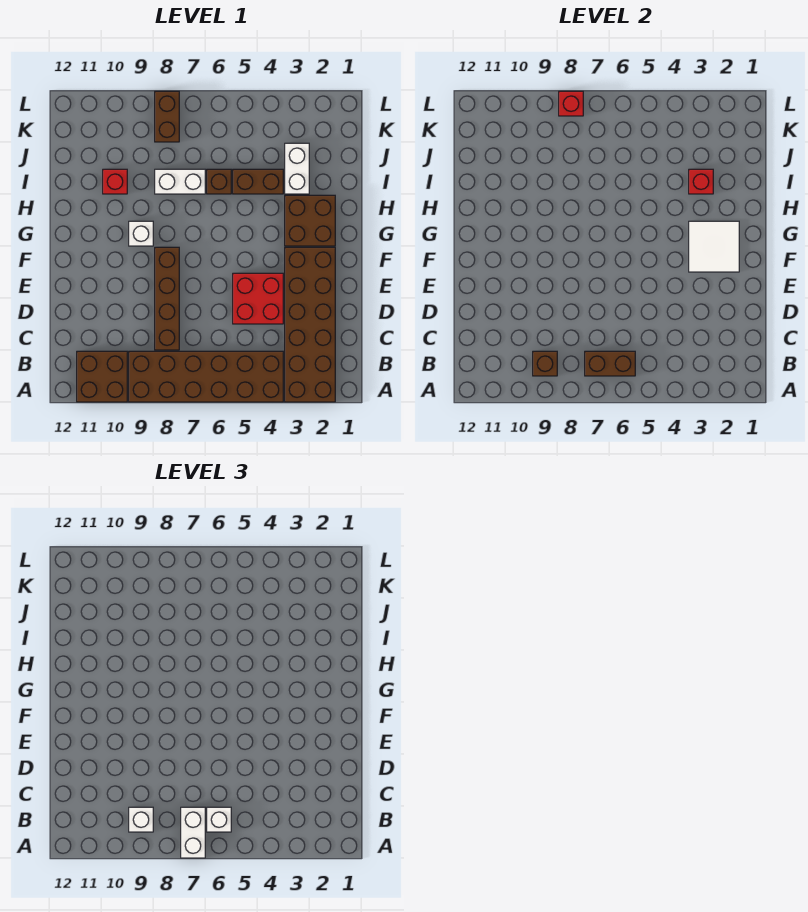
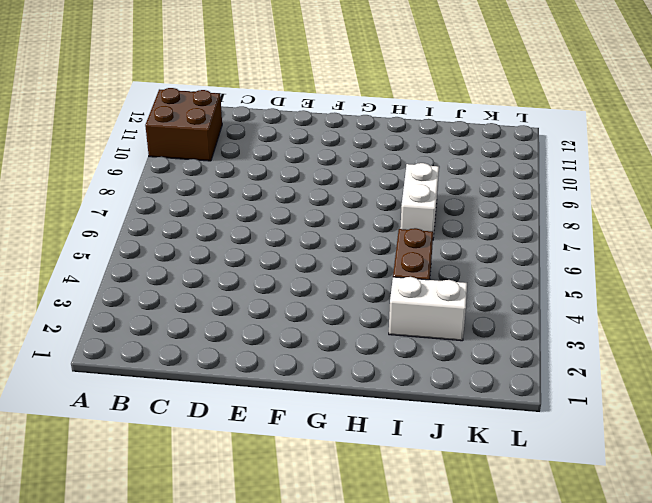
none -> brown brick A2:F3 level 1
none -> brown brick A4:B9 level 1
none -> brown brick C8:F8 level 1

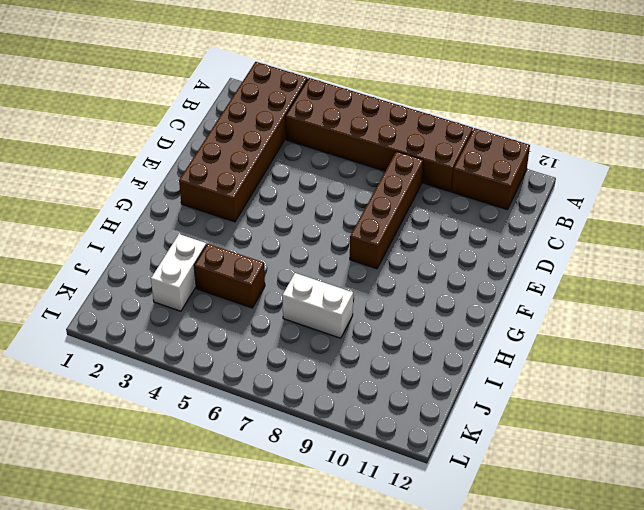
none -> red brick D4:E5 level 1
none -> brown brick G2:H3 level 1
none -> white brick G9 level 1

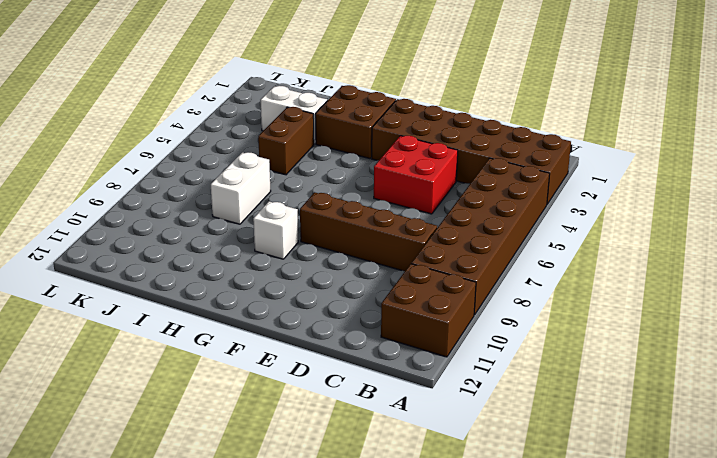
none -> brown brick I6 level 1
none -> red brick I10 level 1
none -> brown brick K8:L8 level 1

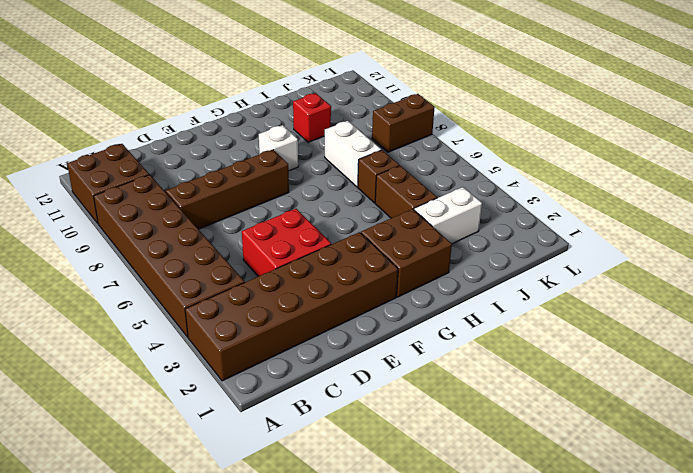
none -> brown brick B6:B7 level 2
none -> brown brick B9 level 2
none -> white tile F2:G3 level 2

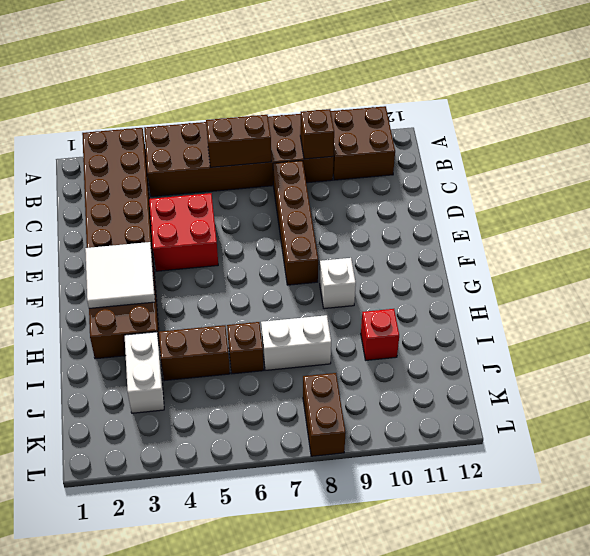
none -> red brick I3 level 2
none -> red brick L8 level 2
none -> white brick A7:B7 level 3

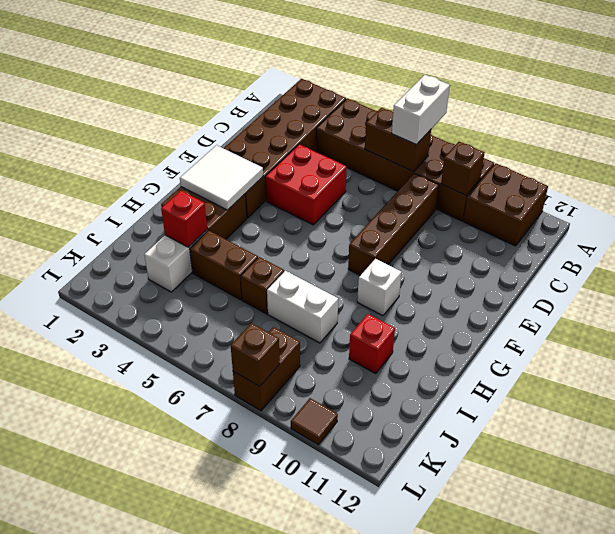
brown brick L8 level 2 -> red brick L8 level 2
brown tile L10 level 1 -> none
none -> white brick B6 level 3
none -> white brick B9 level 3

